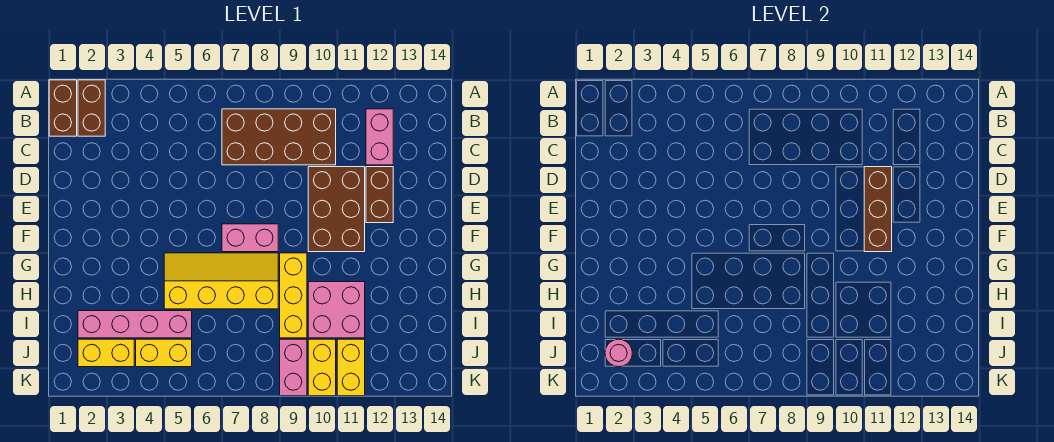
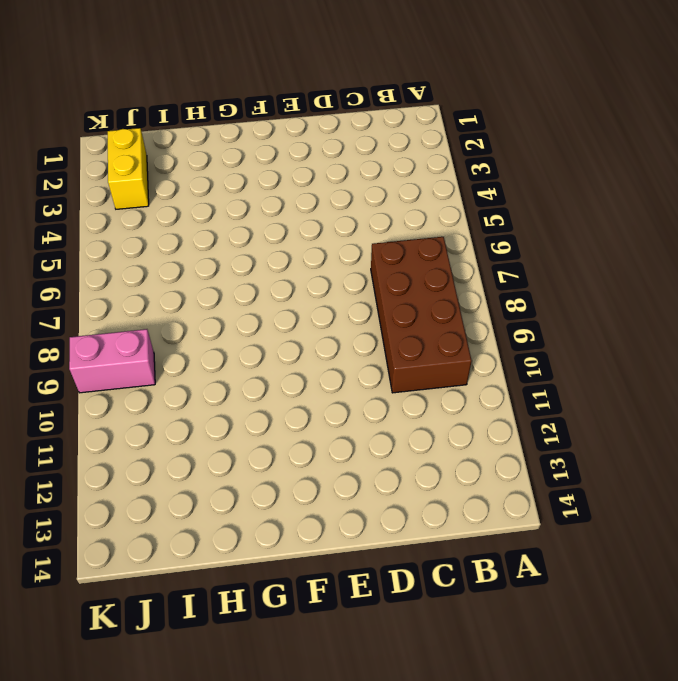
none -> brown brick A1:B1 level 1
none -> brown brick A2:B2 level 1
none -> pink brick B12:C12 level 1

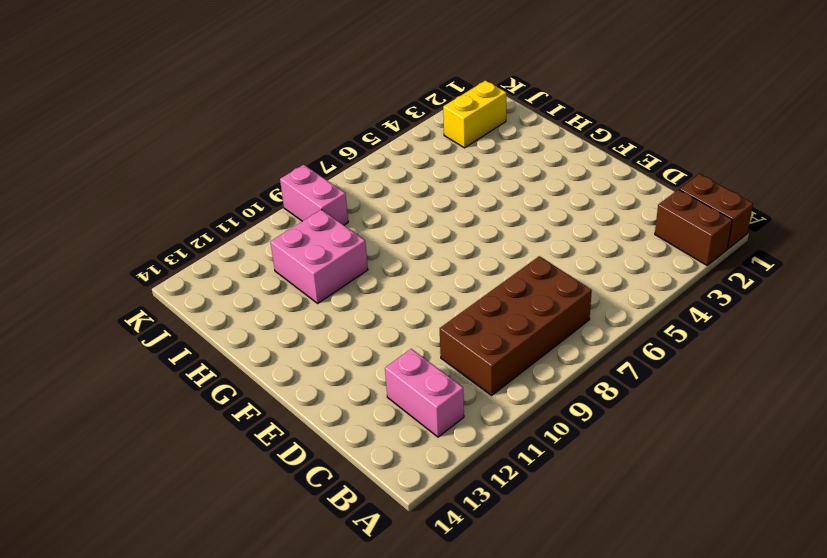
none -> brown brick D10:F11 level 1
none -> brown brick D12:E12 level 1
none -> pink brick F7:F8 level 1

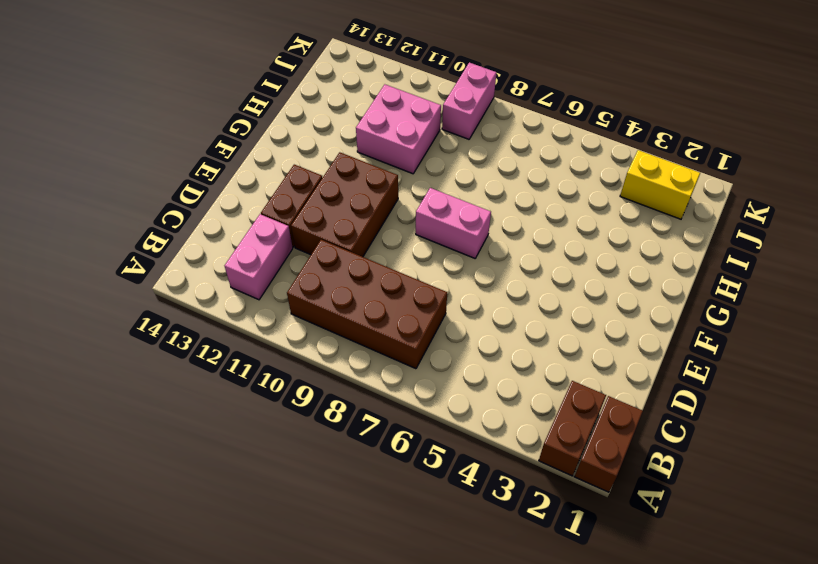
none -> yellow slope G5:H8 level 1 top H
none -> yellow brick G9:I9 level 1
none -> pink brick I2:I5 level 1

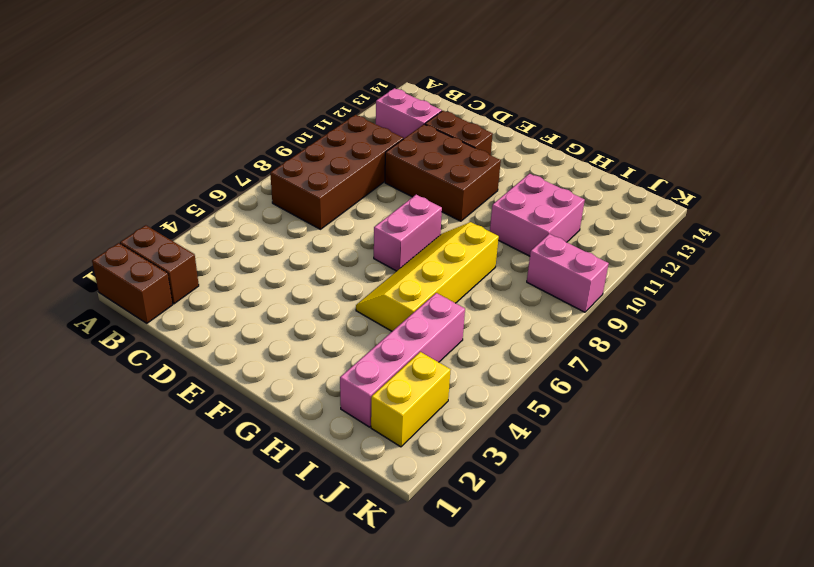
none -> yellow brick G9:I9 level 1
none -> yellow brick J4:J5 level 1
none -> yellow brick J10:K10 level 1

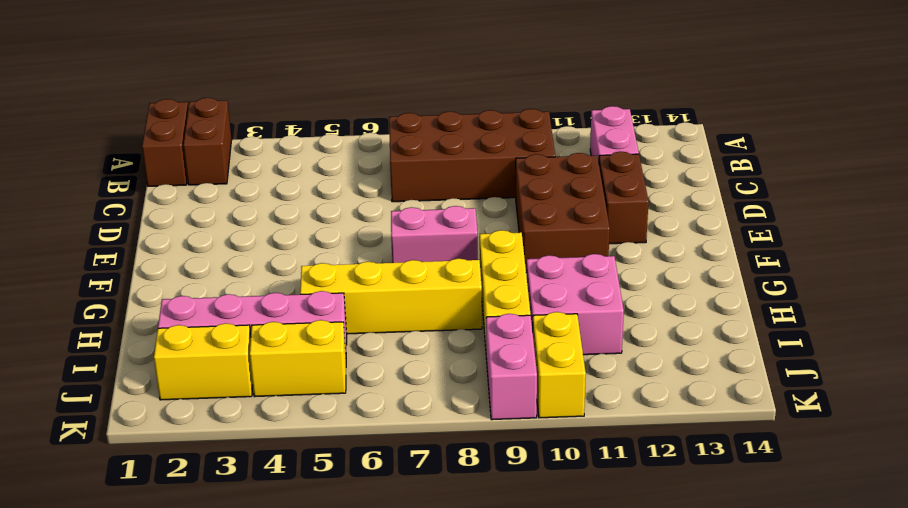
none -> yellow brick J11:K11 level 1
none -> brown brick D11:F11 level 2
none -> pink round brick J2 level 2

